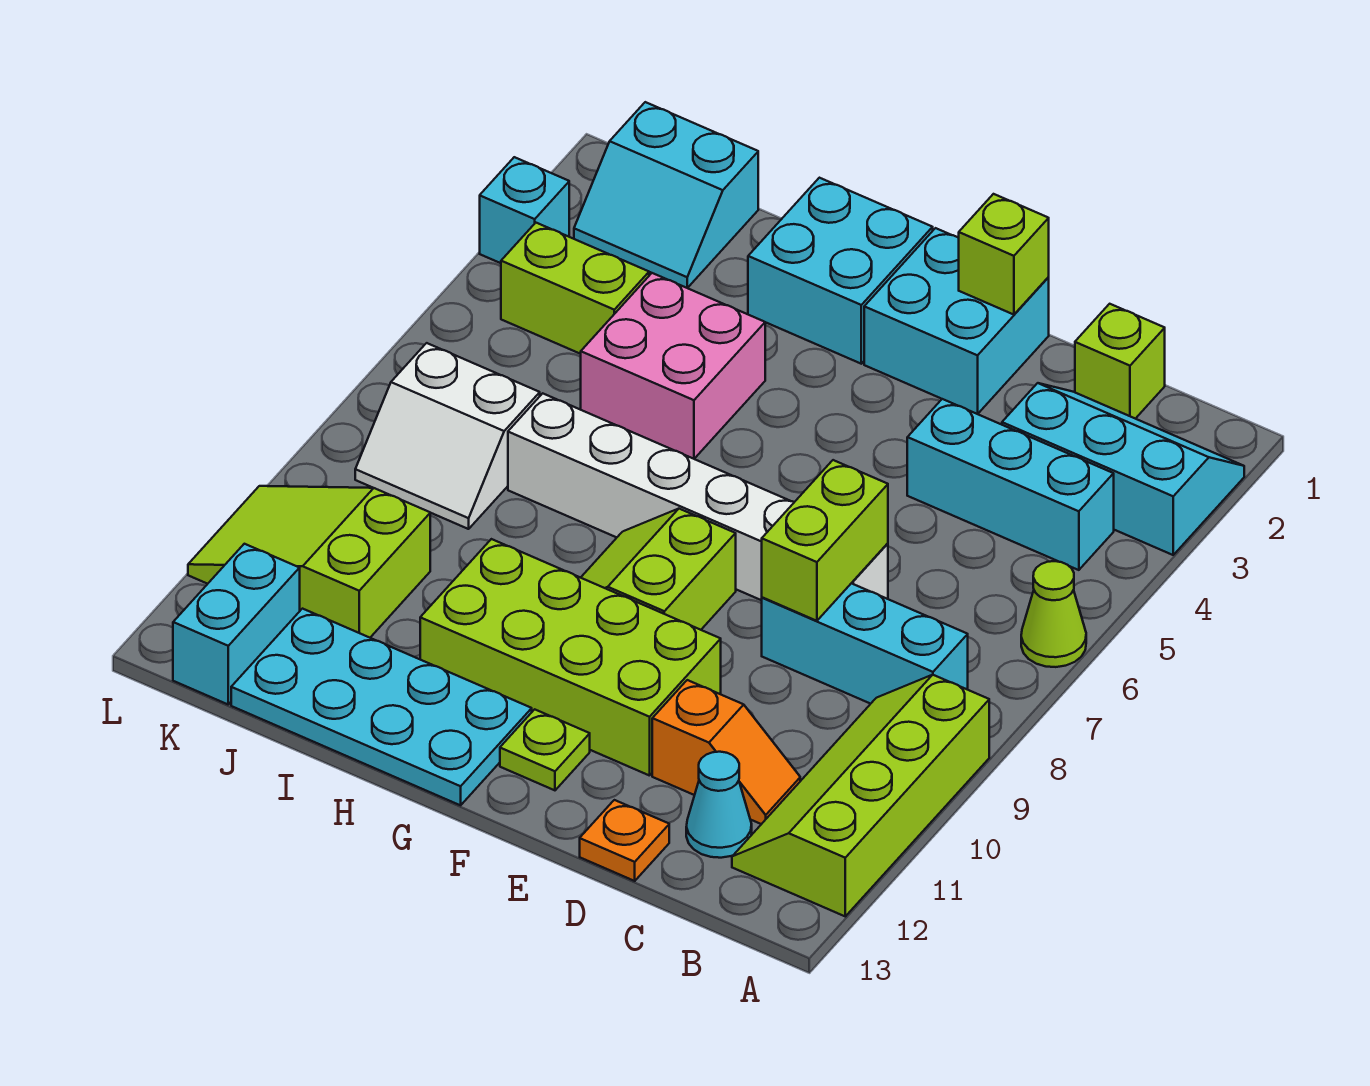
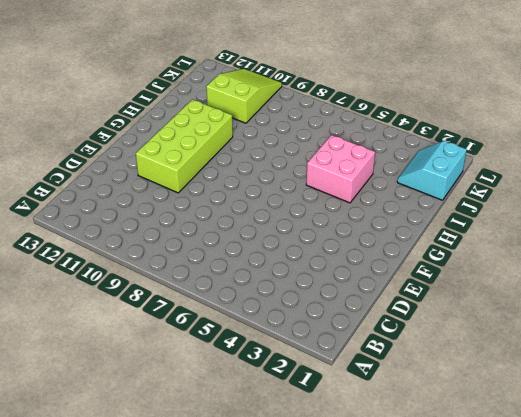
none -> cyan slope A2:C3 level 1 top 3
none -> lime cone A6 level 1
none -> lime slope A9:B12 level 1 top A

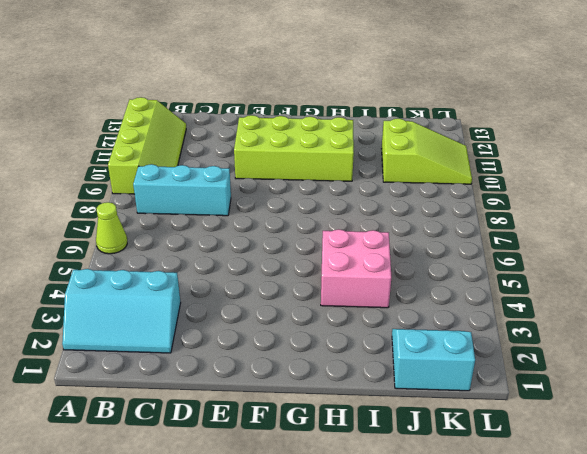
none -> cyan brick B4:D4 level 1
none -> lime brick C1 level 1
none -> orange slope C11:D11 level 1 top D

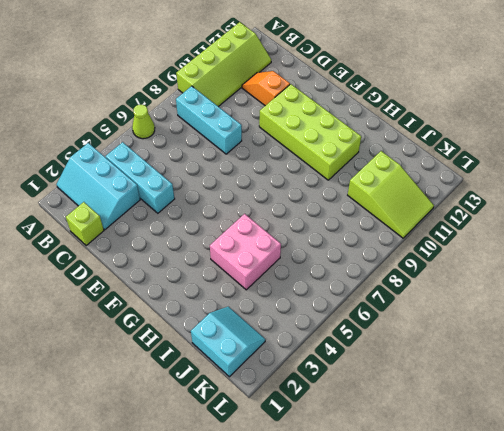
none -> cyan cone C12 level 1
none -> white brick D7:I7 level 1
none -> orange plate D13 level 1

